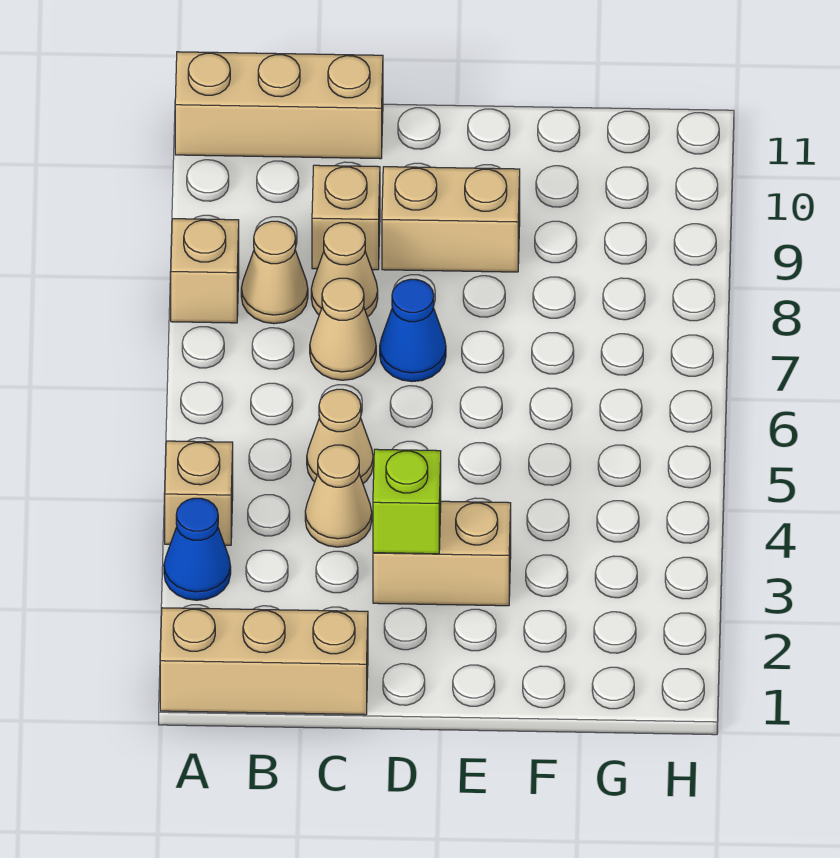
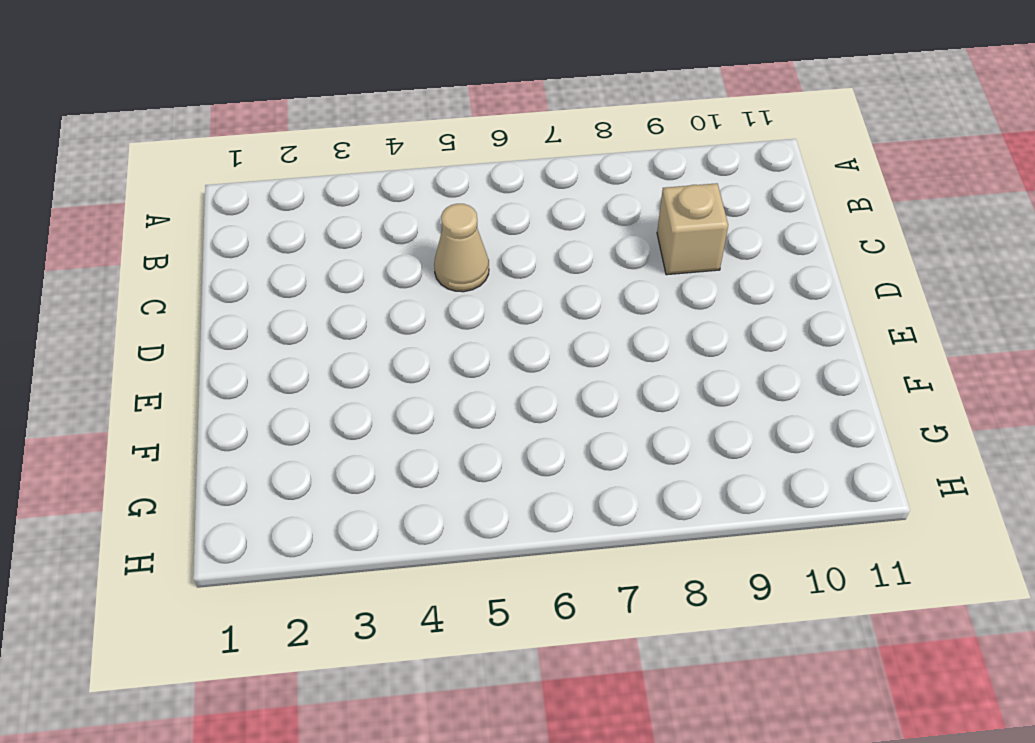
none -> tan brick A1:C1 level 1
none -> blue cone A3 level 1
none -> tan brick A4 level 1

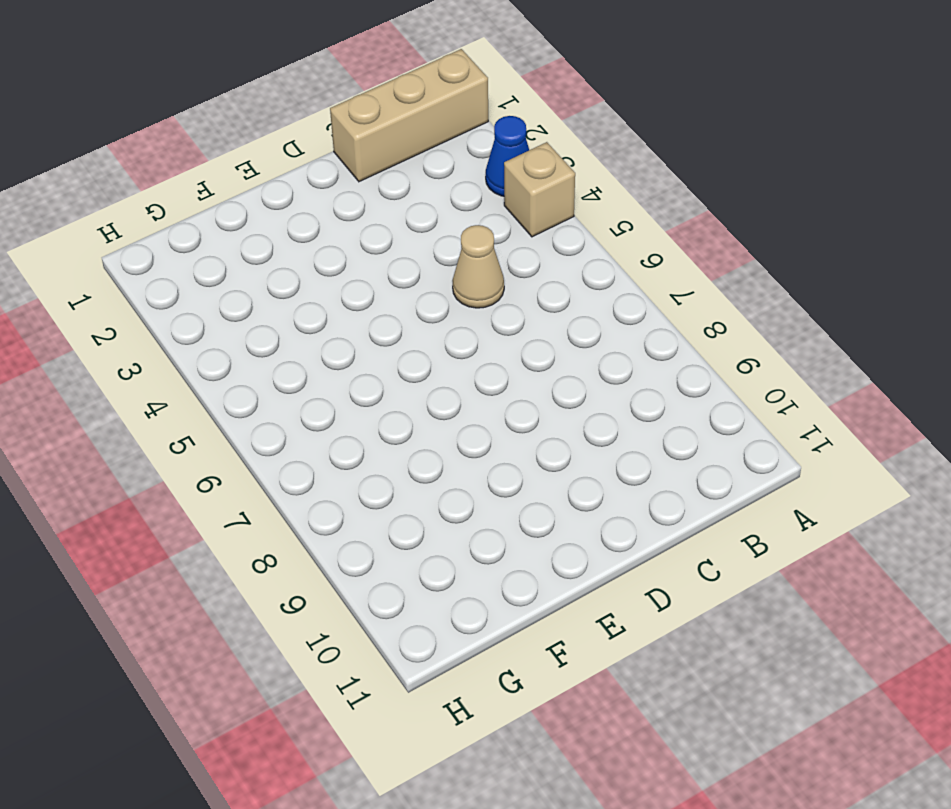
none -> tan brick A8 level 1
none -> tan brick A11:C11 level 1
none -> tan cone B8 level 1

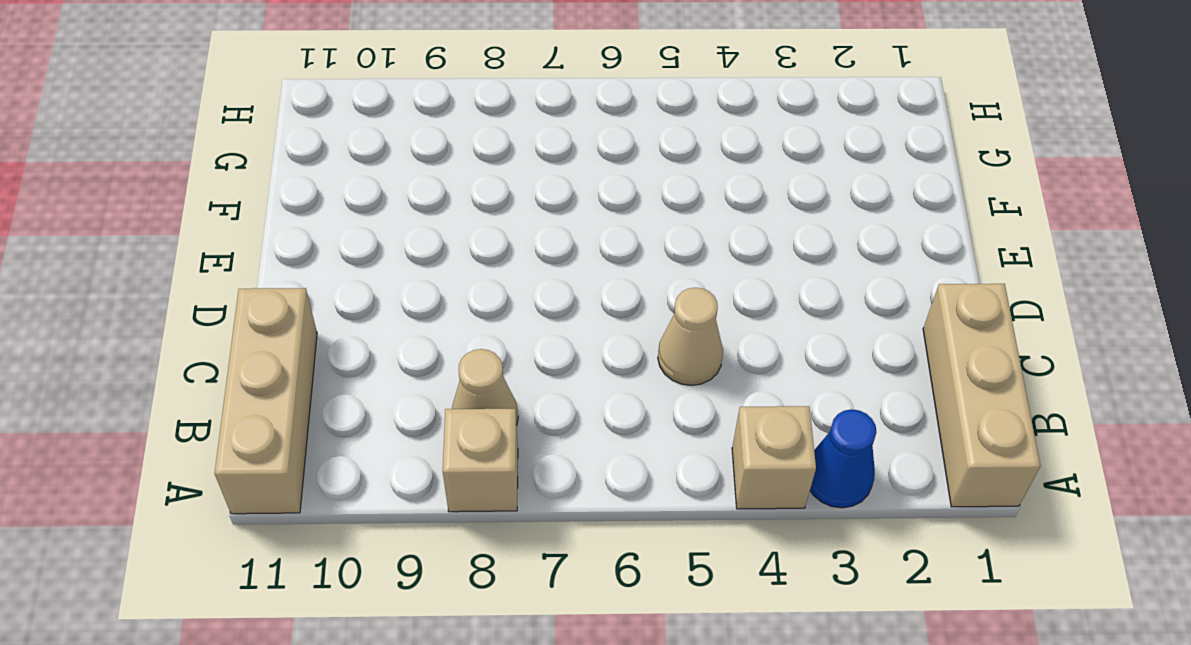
none -> tan cone C4 level 1
none -> tan cone C7 level 1
none -> tan cone C8 level 1

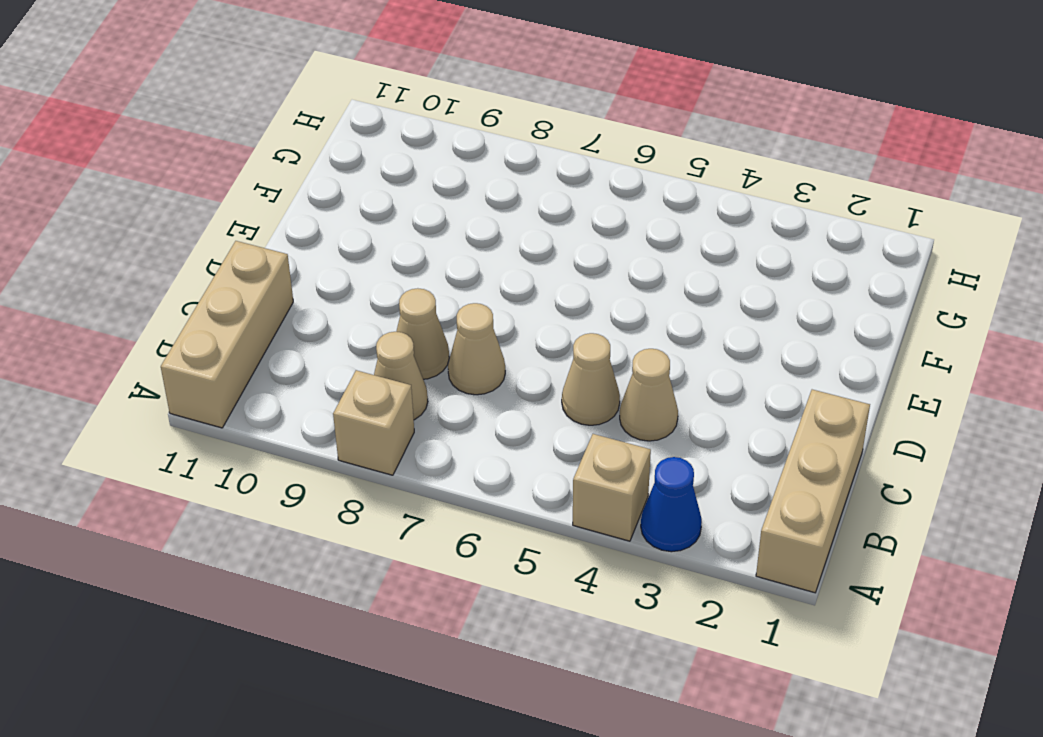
none -> tan brick C9 level 1
none -> tan brick D3:E3 level 1
none -> blue cone D7 level 1

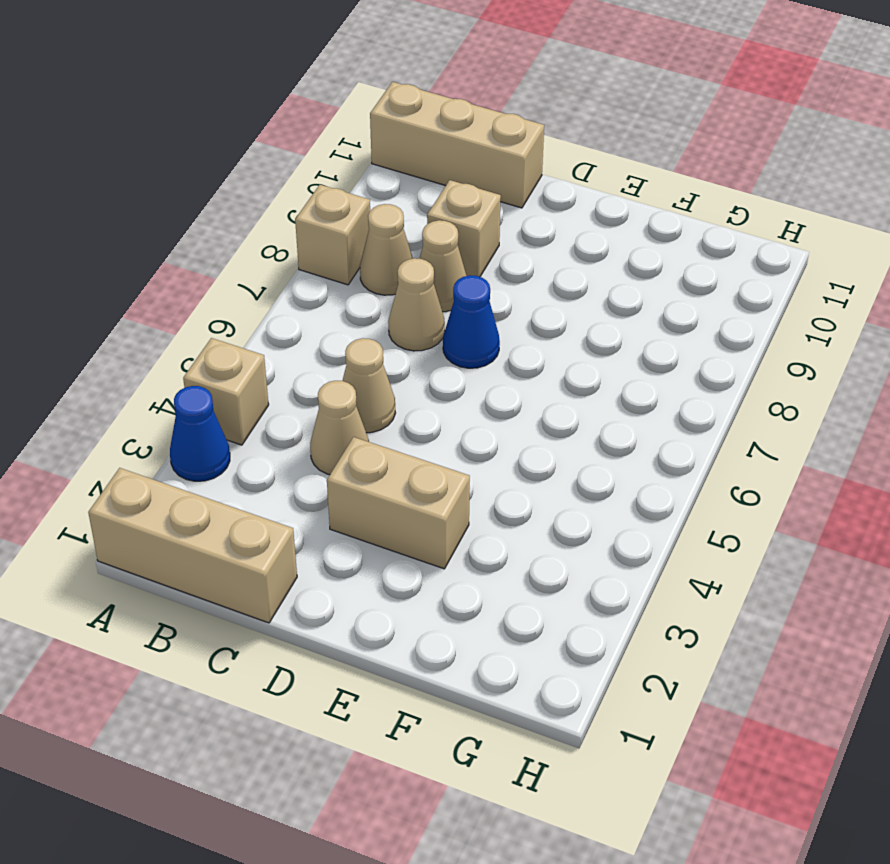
none -> tan brick D9:E9 level 1
none -> lime brick D3 level 2

